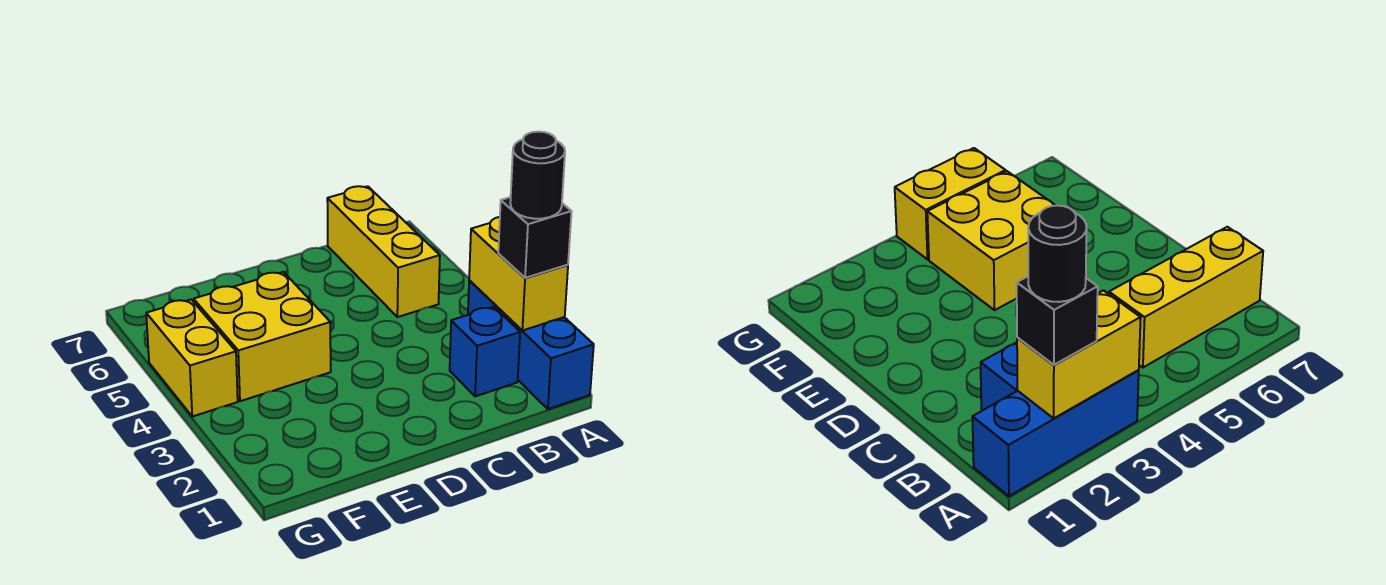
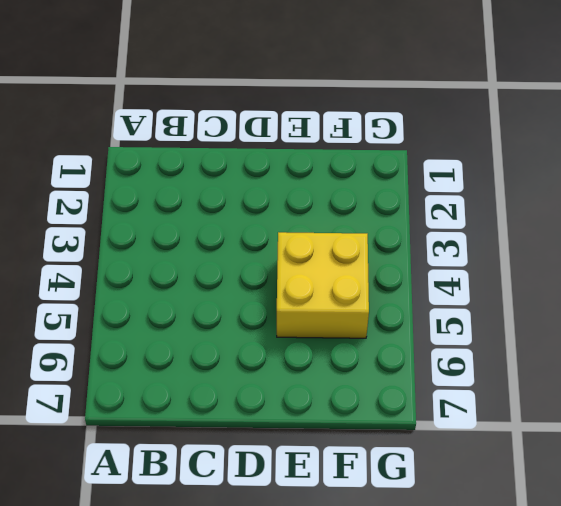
none -> blue brick A1:A3 level 1
none -> blue brick B2 level 1

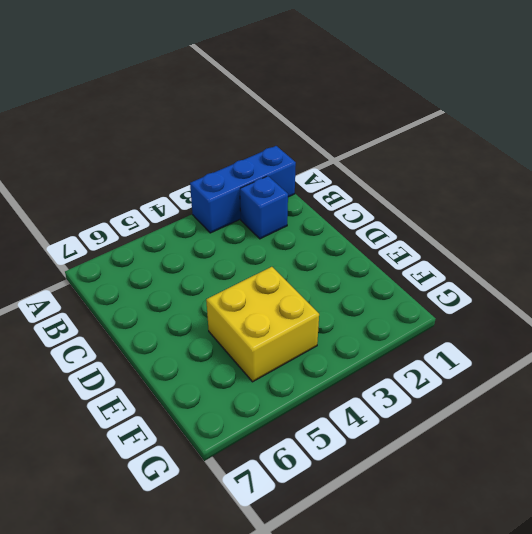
none -> yellow brick B5:B7 level 1
none -> yellow brick G4:G5 level 1

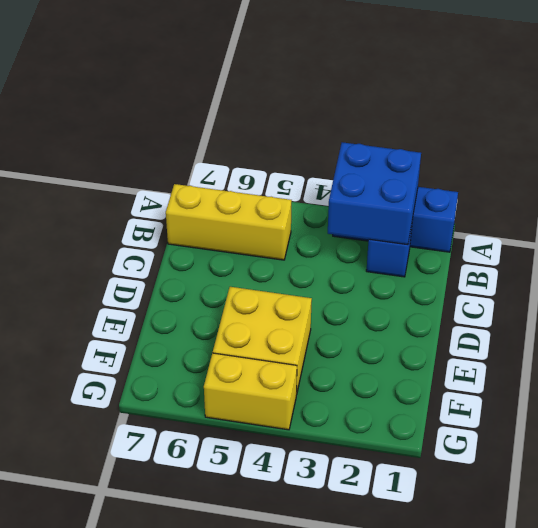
blue brick A2:B3 level 2 -> yellow brick A2:A3 level 2
none -> black brick A2 level 3
none -> black round brick A2 level 4

